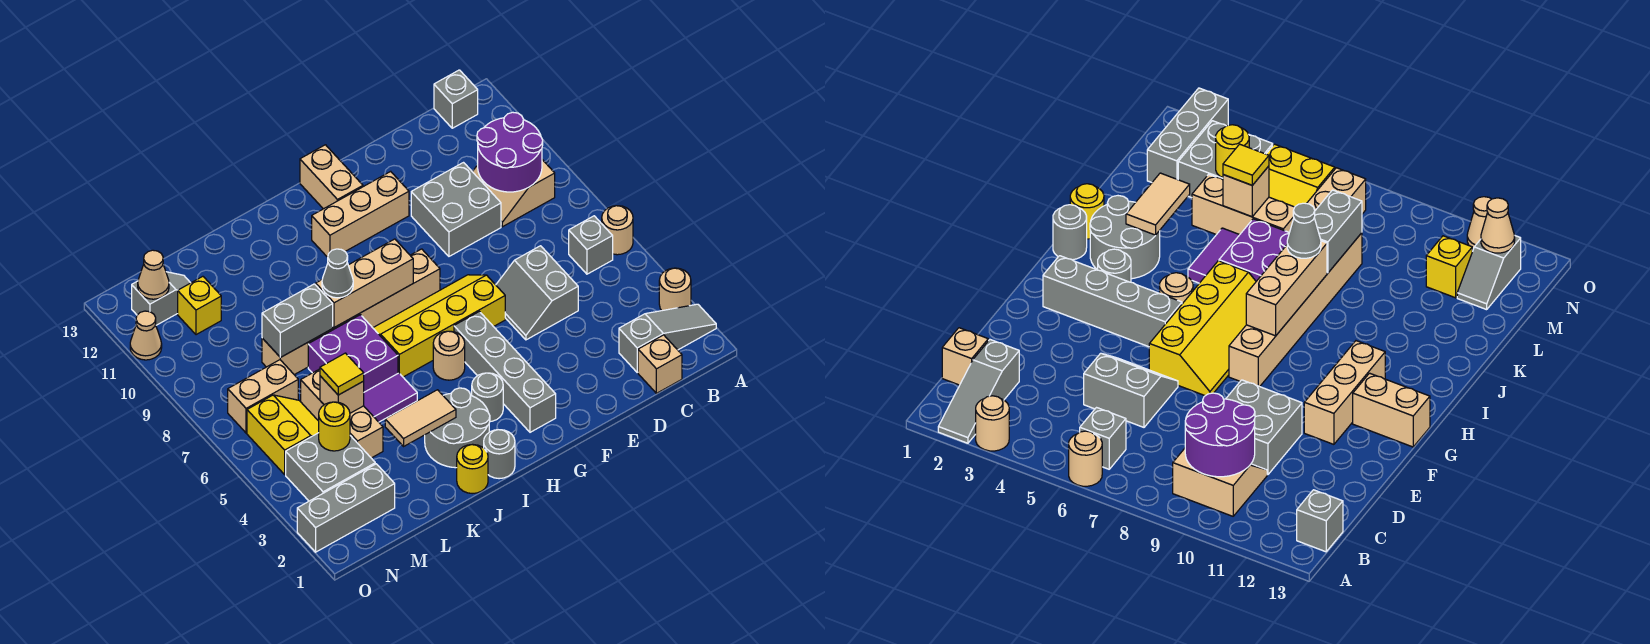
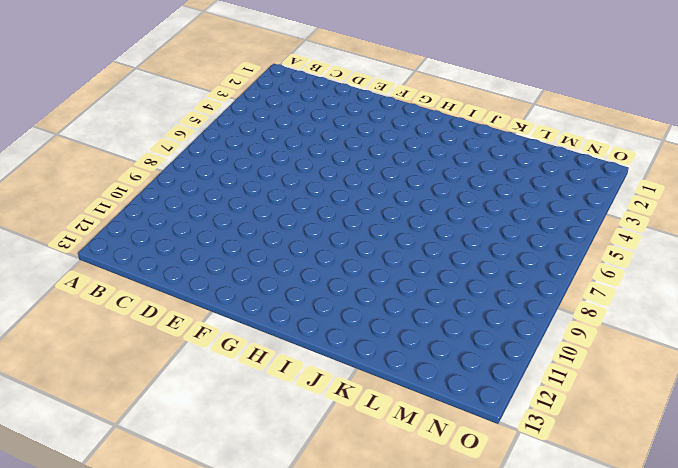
none -> grey slope A2:C2 level 1 top C
none -> tan round brick A3 level 1
none -> tan round brick A6 level 1
none -> grey brick B6 level 1

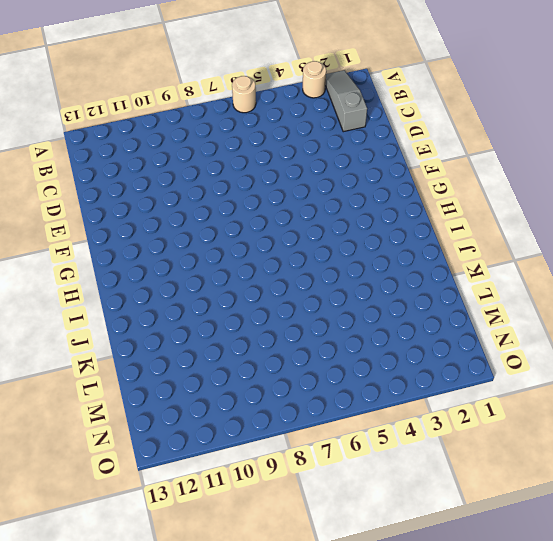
none -> grey brick B6 level 1
none -> tan slope B9:C10 level 1 top B
none -> grey brick B13 level 1
none -> tan brick C1 level 1

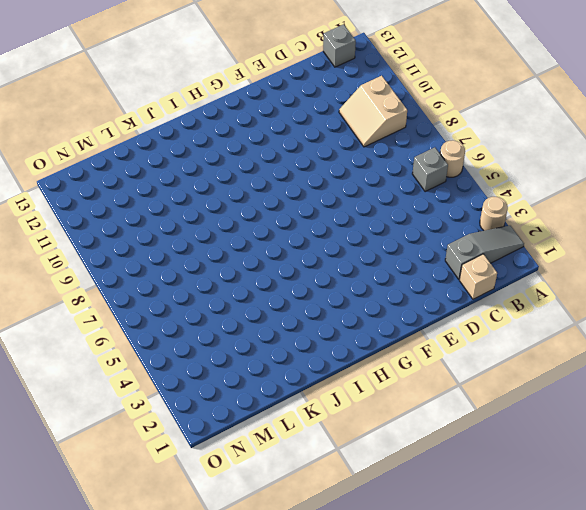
none -> grey slope D5:E6 level 1 top D
none -> grey brick D9:E10 level 1
none -> yellow slope F6:I7 level 1 top 6
none -> tan brick F11:H11 level 1

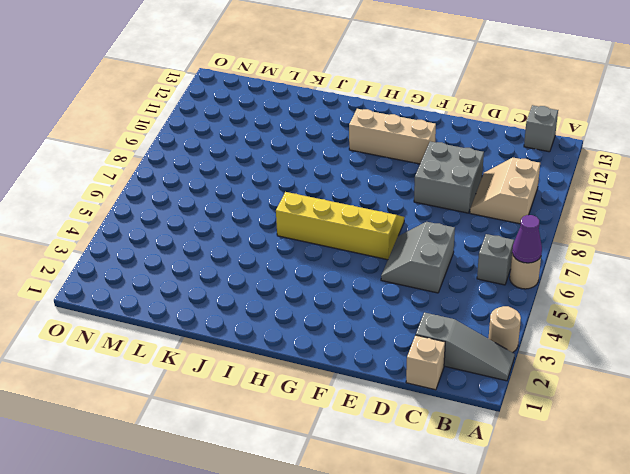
purple cone A6 level 2 -> none
none -> grey brick G2:G5 level 1
none -> tan brick G8:L8 level 1
none -> tan brick G12:G13 level 1
none -> grey round brick H3 level 1

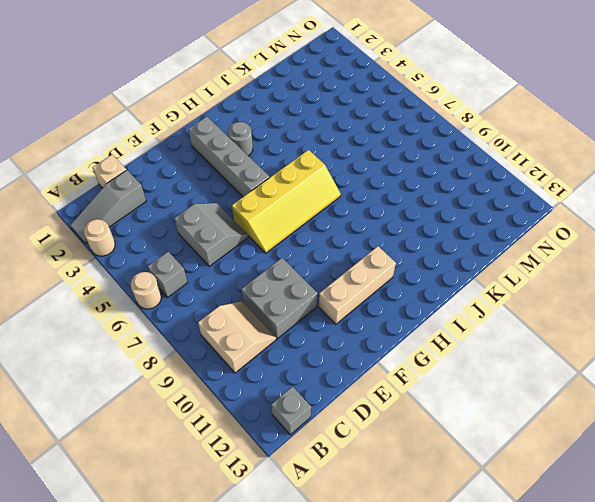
none -> tan brick G8:L8 level 1
none -> tan brick G12:G13 level 1
none -> tan round brick H5 level 1
none -> grey round brick I1 level 1

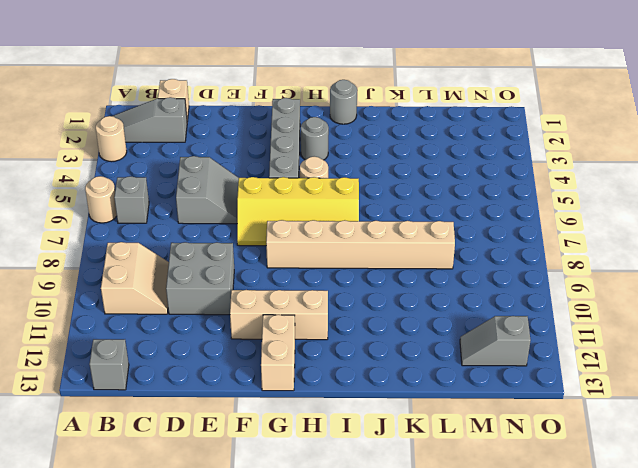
none -> grey round brick I2:J3 level 1
none -> yellow round brick J1 level 1
none -> purple tile J5:K5 level 1
none -> purple brick J6:K7 level 1

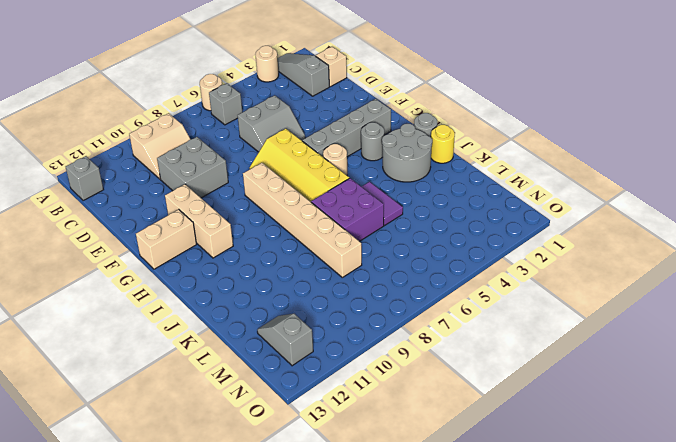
none -> tan brick L4:L6 level 1
none -> grey brick M2:O2 level 1
none -> grey brick M3:N4 level 1
none -> yellow slope M5:N6 level 1 top N

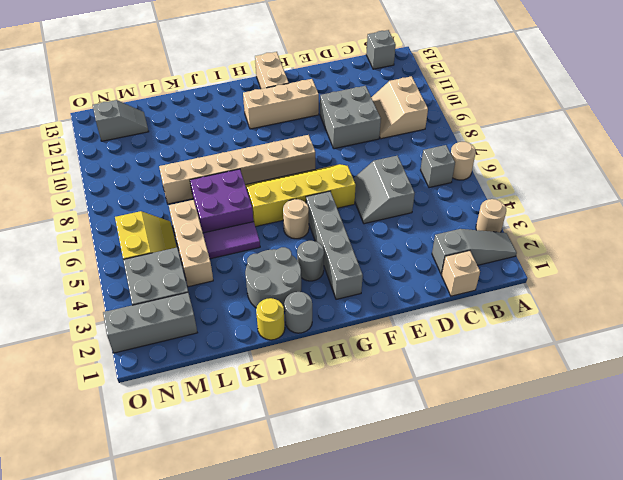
none -> tan brick M7:N7 level 1
none -> yellow brick M11 level 1
none -> tan cone O11 level 1
none -> purple round brick B9:C10 level 2

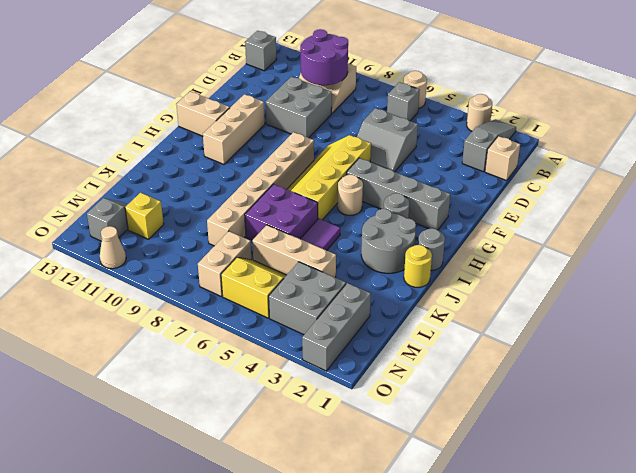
none -> tan brick H8:J8 level 2
none -> tan tile J3:K3 level 2
none -> grey brick K8:L8 level 2
none -> tan brick L5 level 2

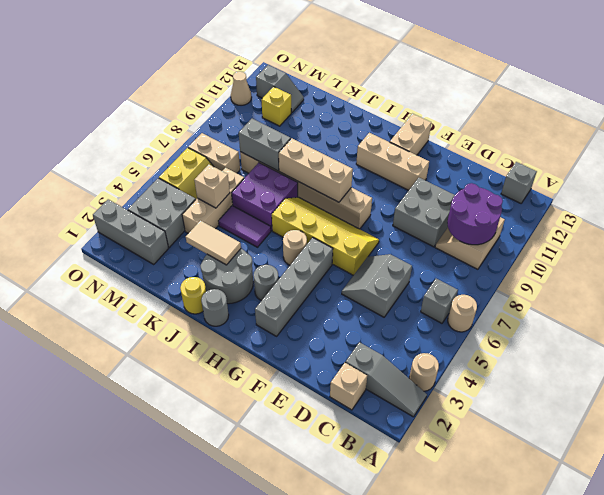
none -> yellow round brick M4 level 2
none -> tan cone N12 level 2
none -> grey cone J8 level 3
none -> yellow tile L5 level 3

